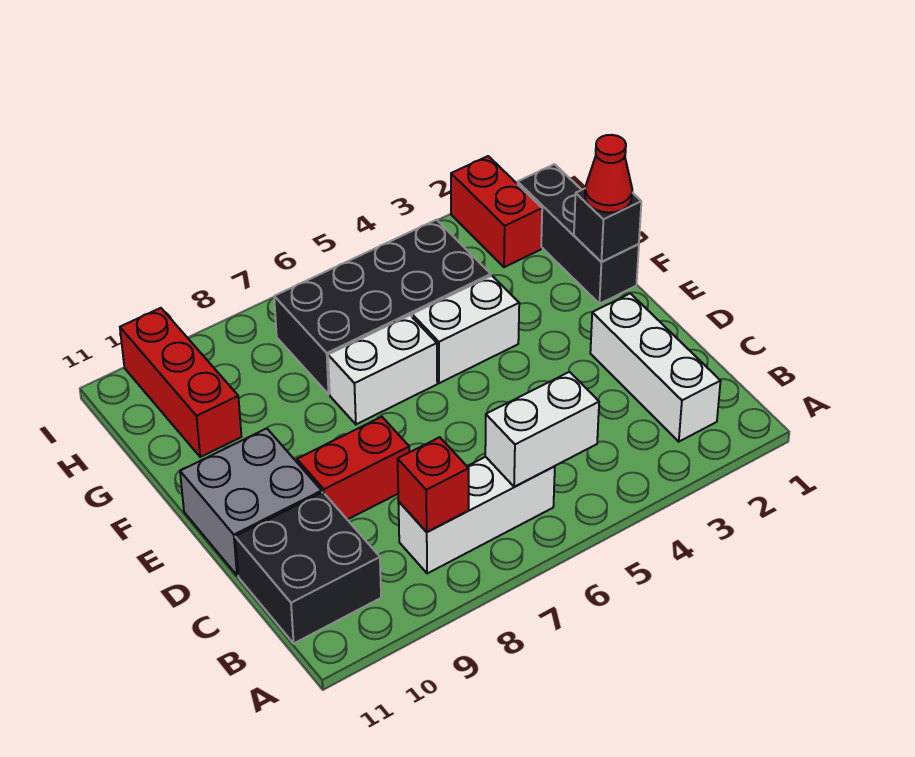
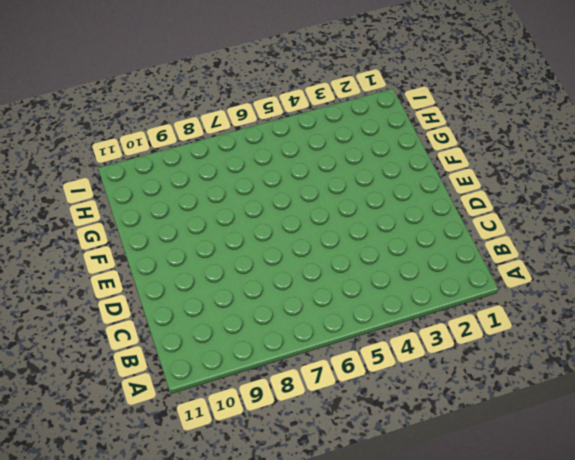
none -> white brick B2:D2 level 1
none -> white brick B6:B8 level 1
none -> black brick B10:C11 level 1

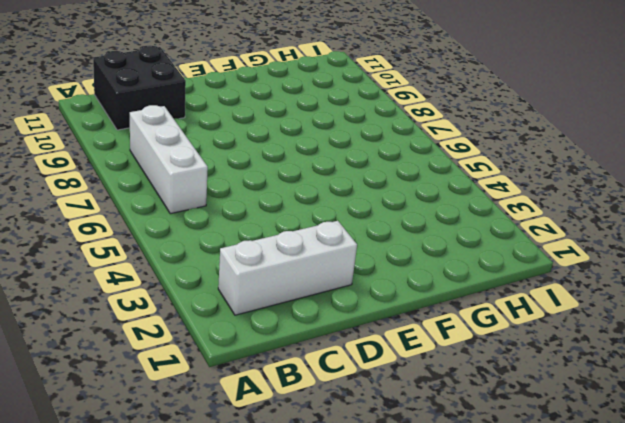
none -> red brick D8:D9 level 1
none -> grey brick D10:E11 level 1
none -> black brick F1:H1 level 1

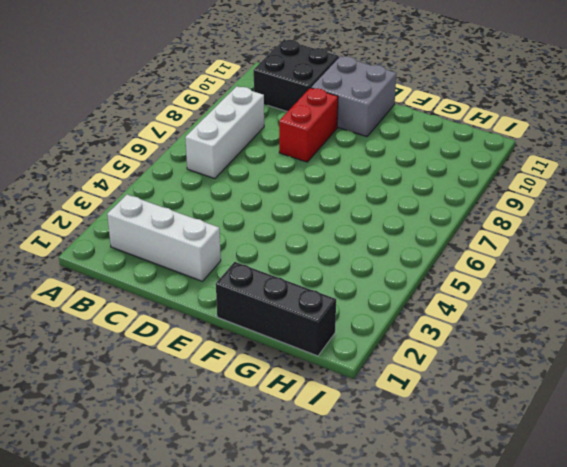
none -> white brick F4:F5 level 1
none -> white brick F6:F7 level 1
none -> black brick G4:H7 level 1

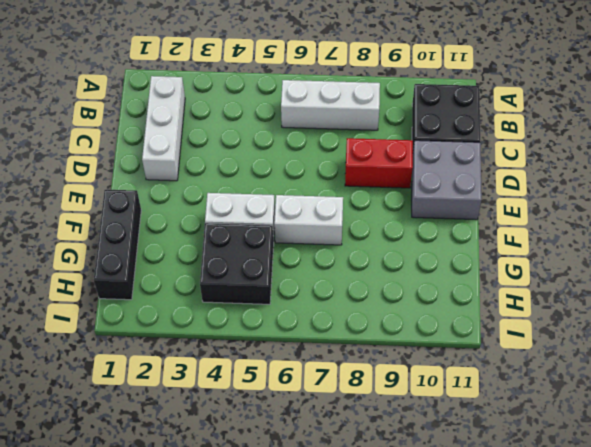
black brick G4:H5 level 1 -> black brick G4:H7 level 1
none -> red brick G10:I10 level 1
none -> red brick H2:I2 level 1
none -> white brick B5:B6 level 2

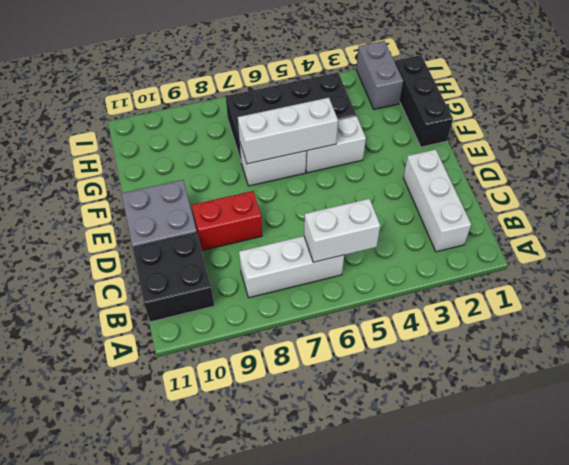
white brick F5:F7 level 2 -> none
grey brick H2:I2 level 1 -> red brick H2:I2 level 1
none -> red brick G10:I10 level 1
none -> red brick B8 level 2
none -> black brick F1 level 2

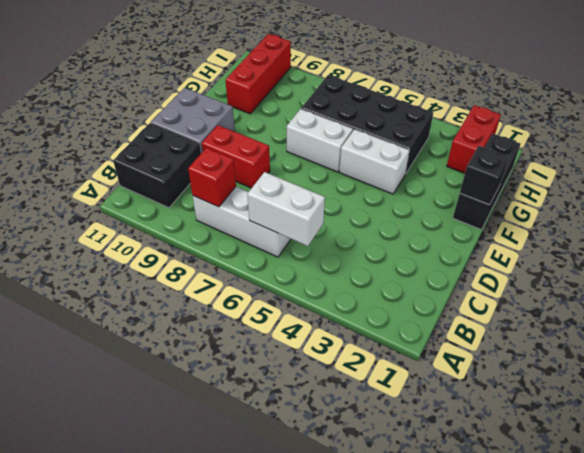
none -> white brick B2:D2 level 1
none -> red cone F1 level 3

